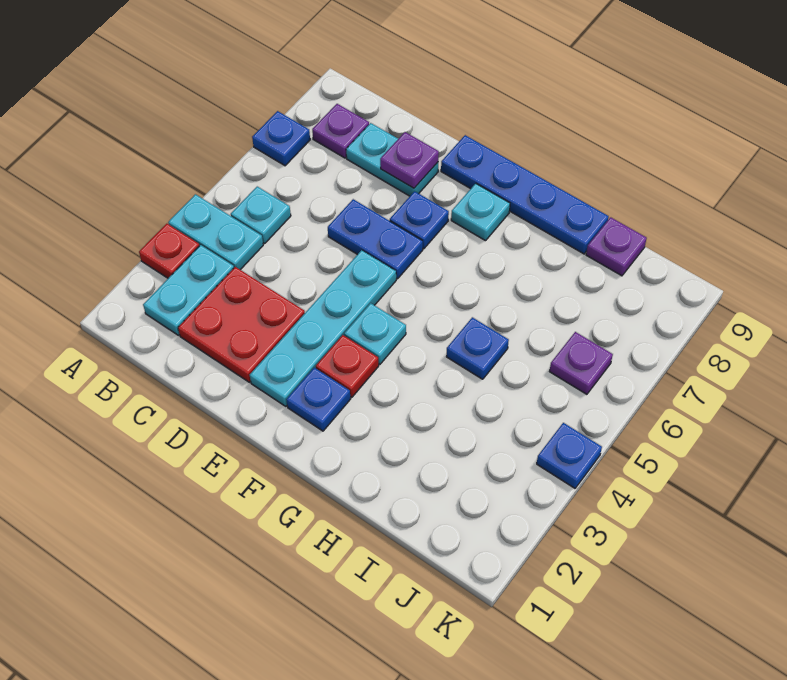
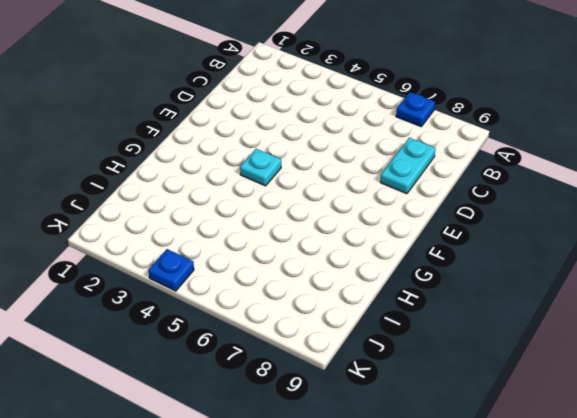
none -> red plate A3 level 1
none -> cyan plate A4:B4 level 1
none -> cyan plate B2:B3 level 1

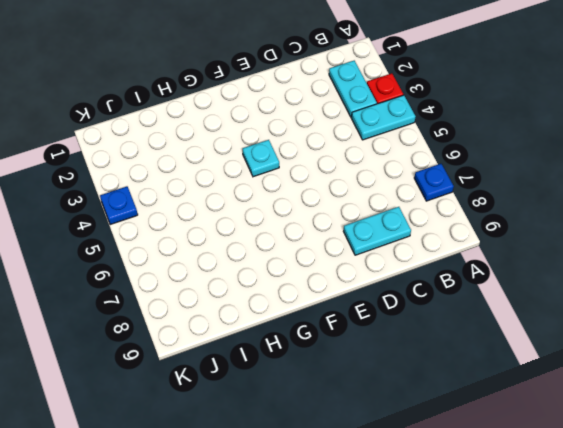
none -> cyan plate B5 level 1
none -> purple plate B8 level 1
none -> red plate C2:D3 level 1

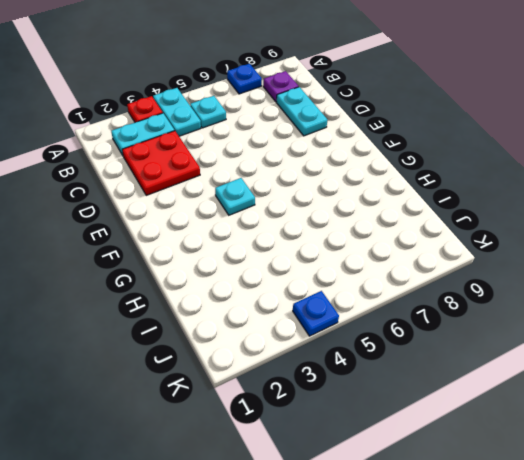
none -> blue plate D6:E6 level 1
none -> cyan plate E2:E5 level 1
none -> blue plate E7 level 1

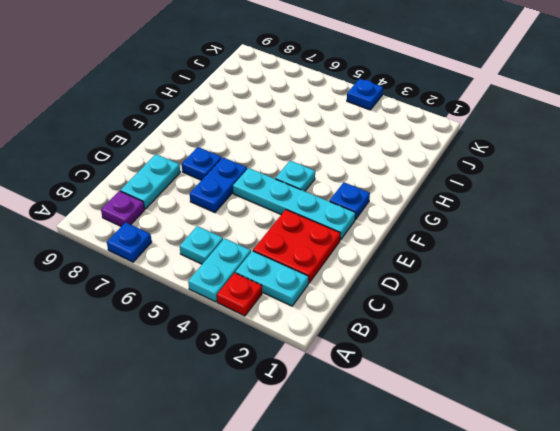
none -> blue plate E9:H9 level 1
none -> red plate F3 level 1
none -> cyan plate F8 level 1

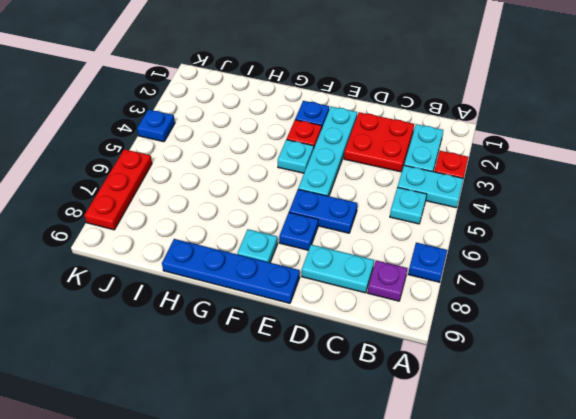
red plate K6:K8 level 1 -> none
none -> blue plate H5 level 1
none -> purple plate I9 level 1
none -> purple plate J6 level 1

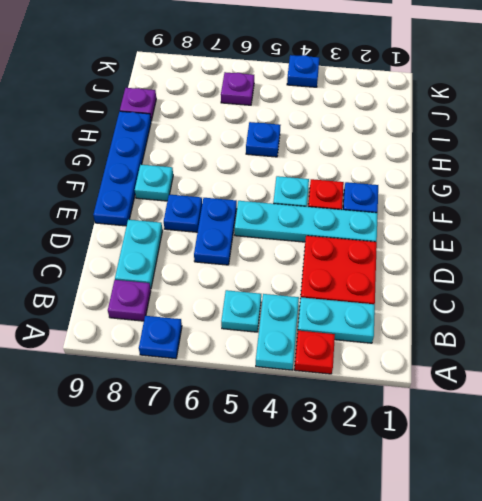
none -> purple plate D8 level 2

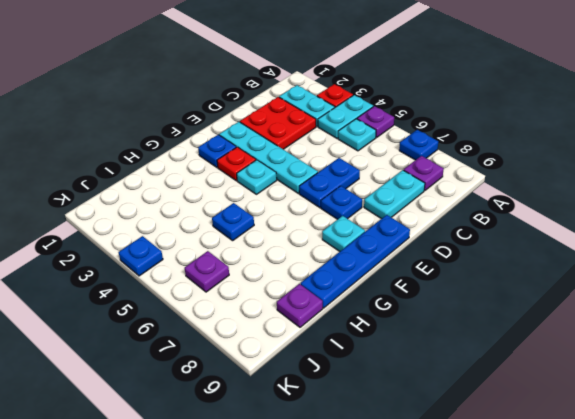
purple plate A5 level 1 -> purple plate D8 level 2

